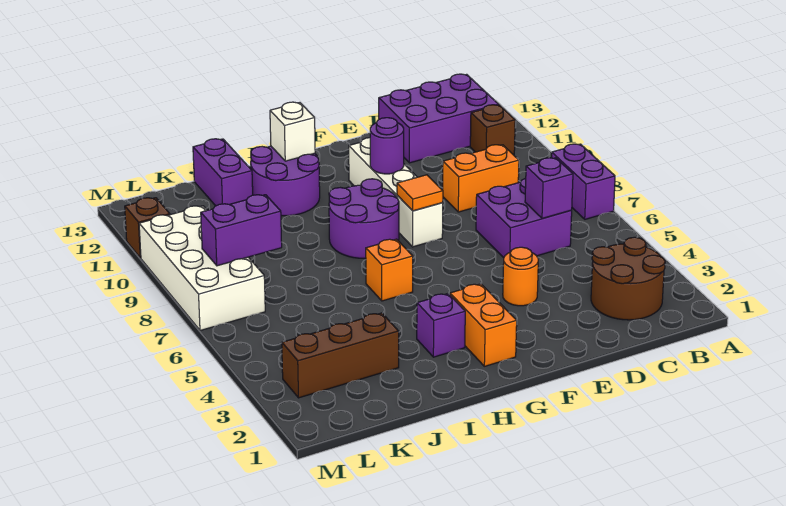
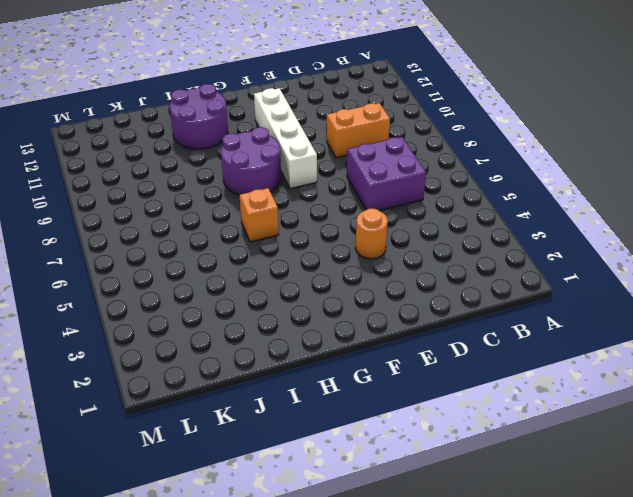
none -> purple brick A7:A8 level 1
none -> brown round brick B2:C3 level 1
none -> brown brick B11 level 1

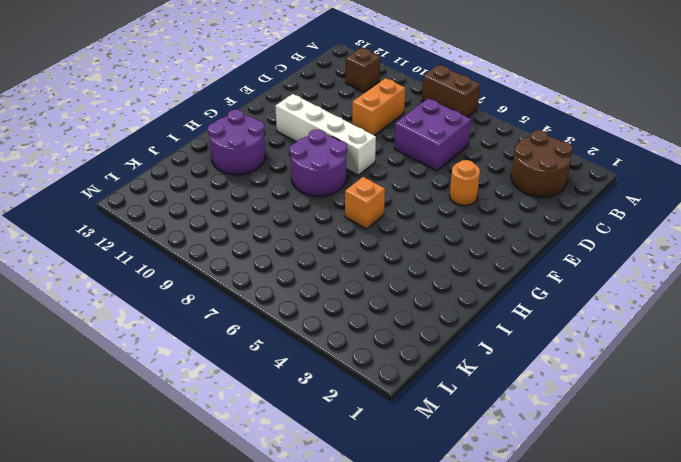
brown brick A7:A8 level 1 -> purple brick A7:A8 level 1
none -> purple brick B12:D13 level 1
none -> orange brick G2:G3 level 1
none -> purple brick H3 level 1

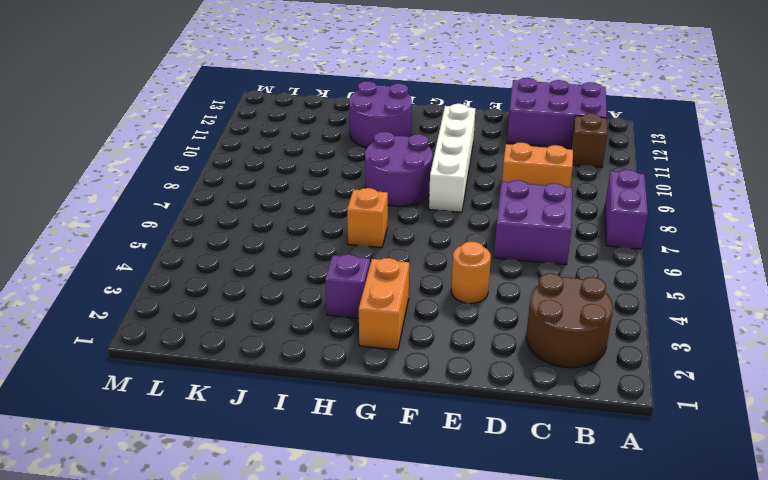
none -> brown brick J3:L3 level 1
none -> purple brick J12:J13 level 1
none -> white brick L7:M10 level 1

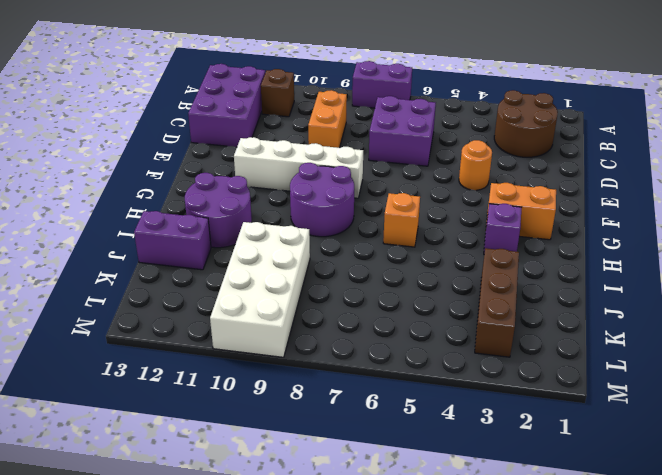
white brick J9:M10 level 1 -> white brick L7:M10 level 1
none -> brown brick M11 level 1
none -> purple brick C6 level 2
none -> orange tile F8 level 2

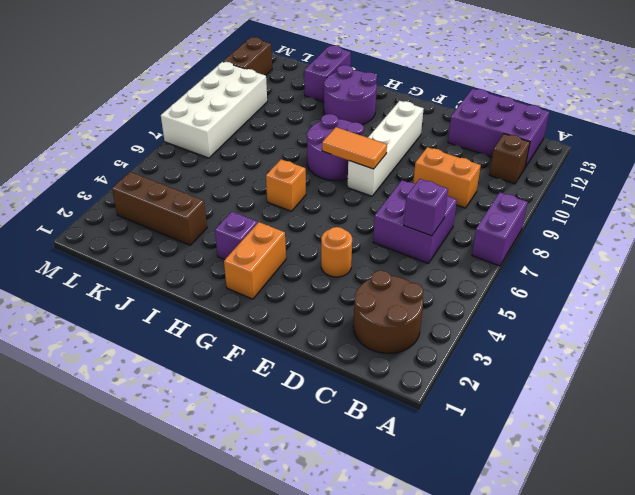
orange tile F8:G8 level 2 -> orange tile F8 level 2
brown brick M11:M12 level 1 -> brown brick M11 level 1
none -> purple round brick F10 level 2
none -> white brick H12 level 2
none -> purple brick K8:L8 level 2

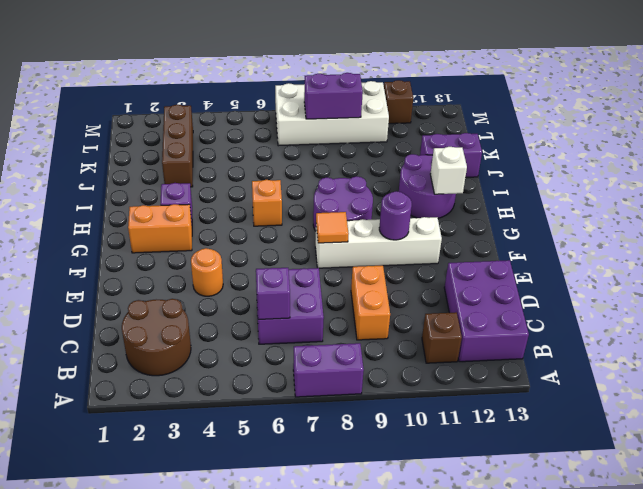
purple brick L8:L9 level 2 -> purple brick K8:L8 level 2

